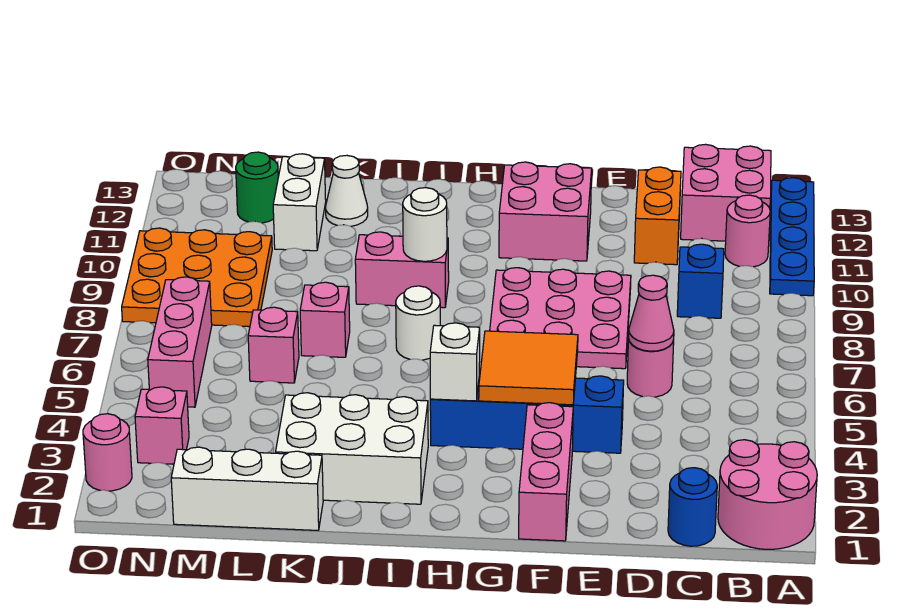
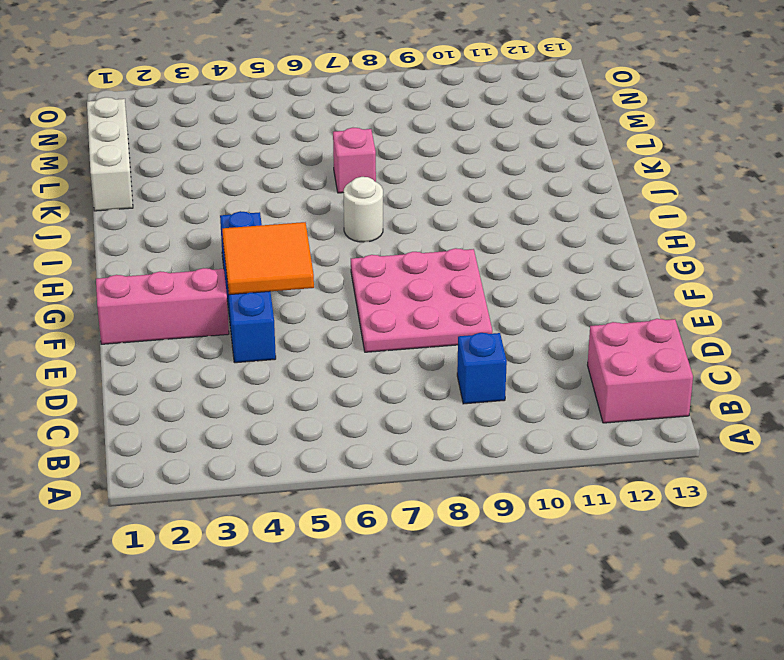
none -> pink round brick A1:B2 level 1
none -> blue plate A10:A13 level 1
none -> pink round brick B11 level 1

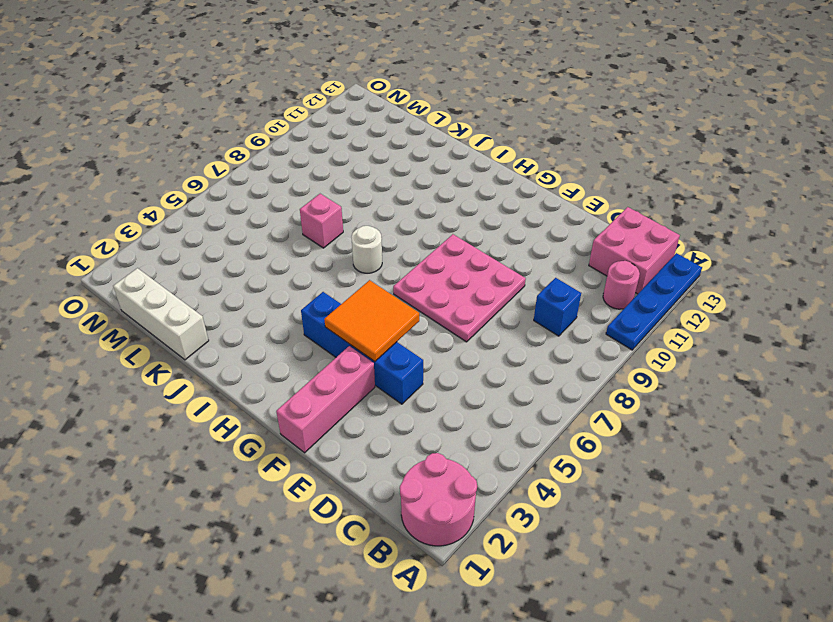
none -> blue round brick C1 level 1
none -> pink round brick D6 level 1
none -> orange brick D11:D12 level 1

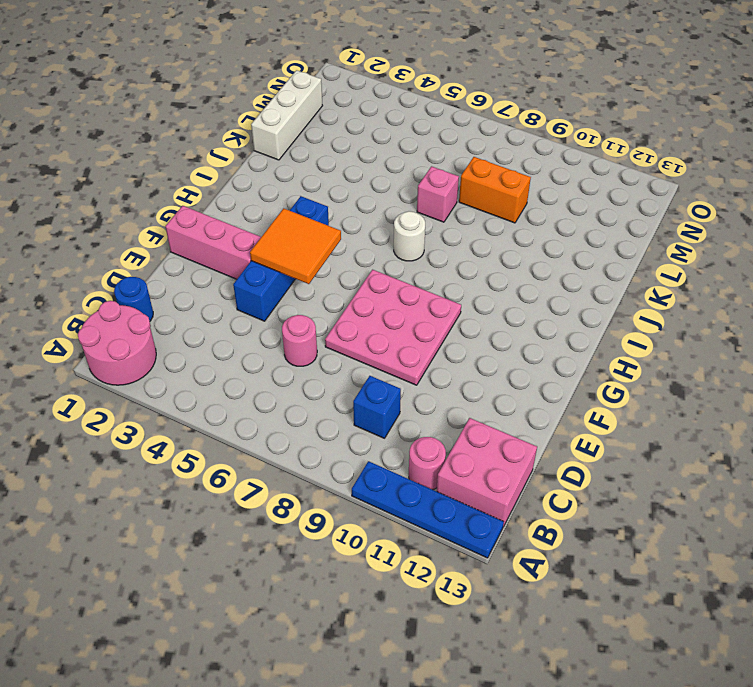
orange brick L8:L9 level 1 -> orange brick D11:D12 level 1
none -> pink brick F11:G12 level 1
none -> white brick I2:K3 level 1
none -> pink brick I9:J9 level 1

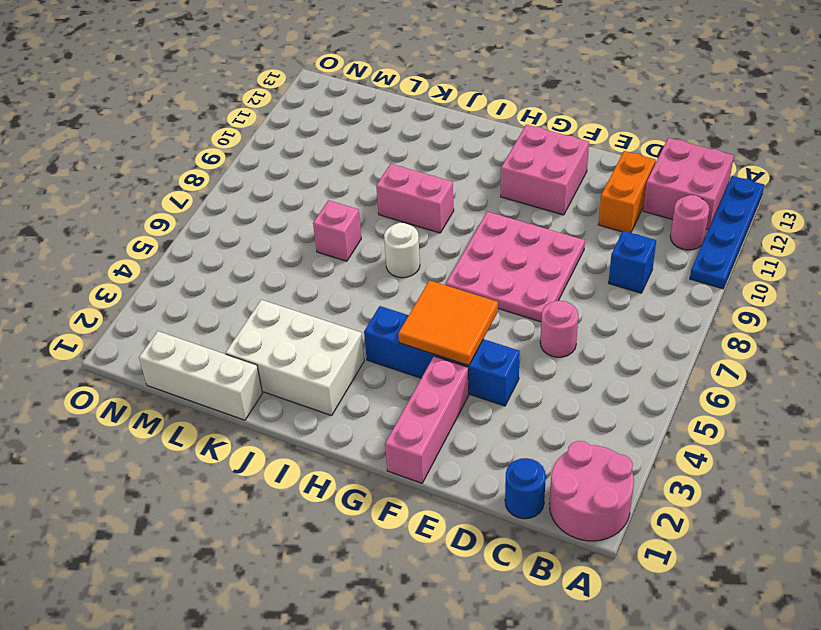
none -> white cone K12 level 1
none -> pink brick L6 level 1
none -> white brick L11:L12 level 1

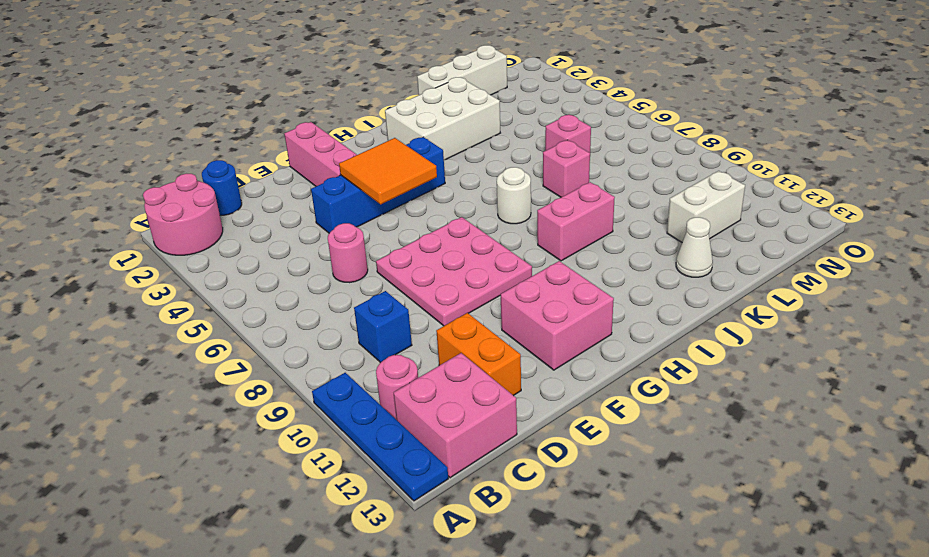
white brick L11:M11 level 1 -> white brick L11:L12 level 1
none -> orange plate M8:O10 level 1
none -> green round brick M12 level 1
none -> pink brick N3 level 1

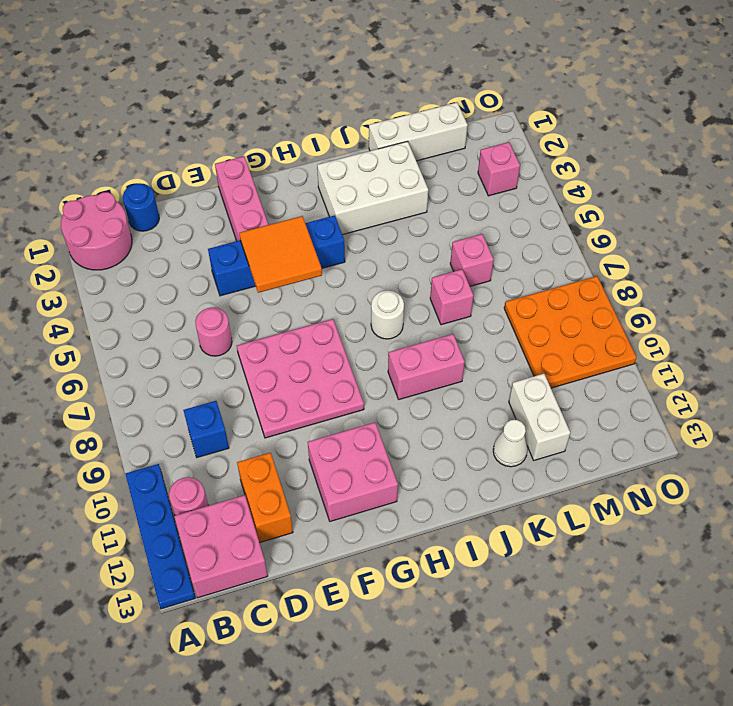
none -> green round brick M12 level 1
none -> pink brick N5:N7 level 1
none -> pink round brick O2 level 1

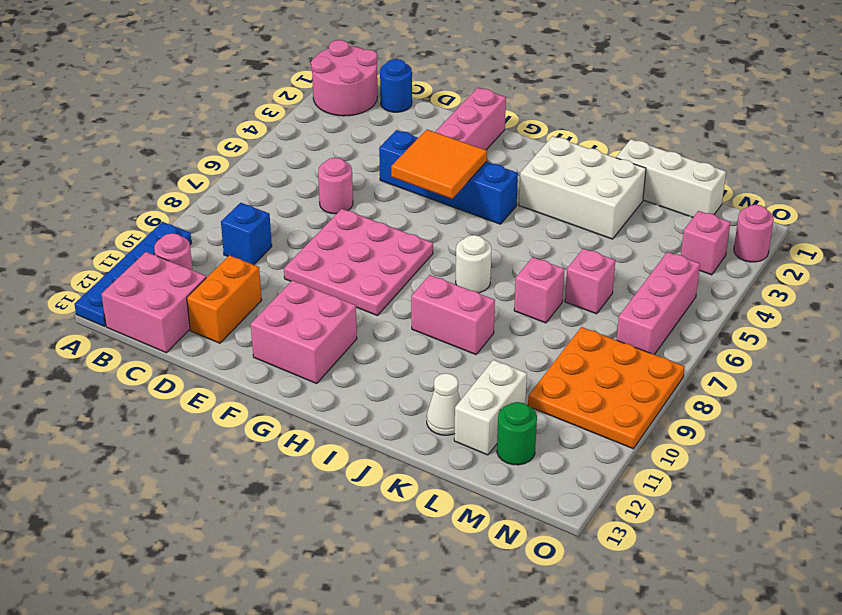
none -> pink cone D6 level 2
none -> white brick H4 level 2
none -> white round brick I9 level 2

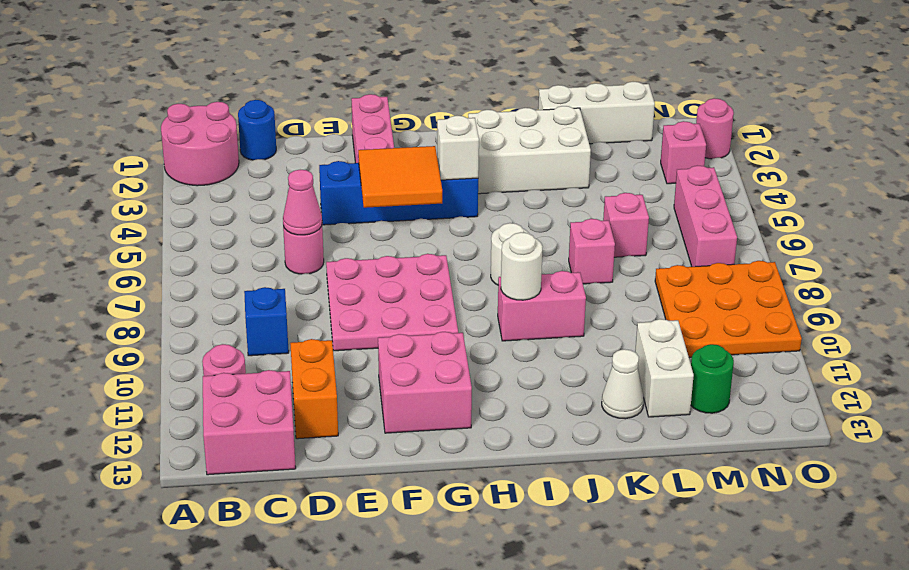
none -> blue plate A10:A13 level 1

